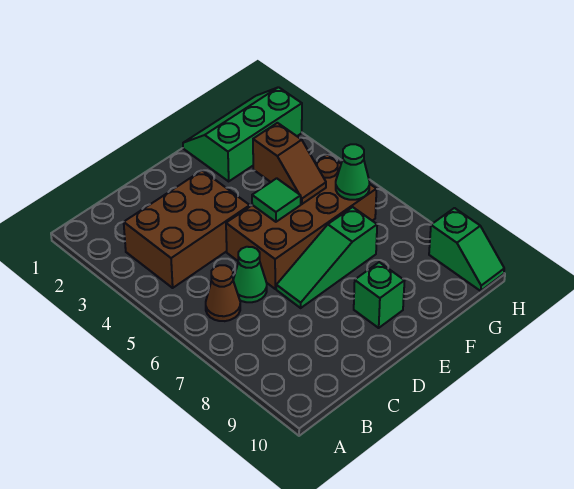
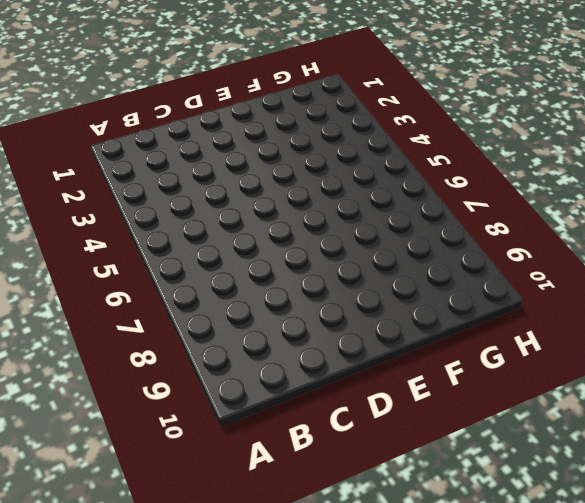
none -> brown brick B3:D4 level 1
none -> brown cone B6 level 1

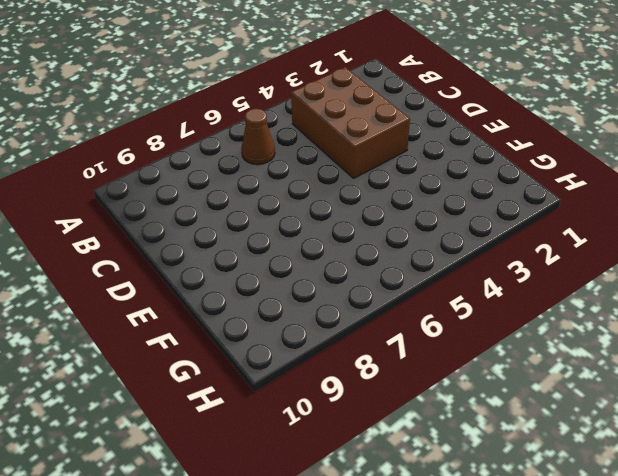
none -> green cone C6 level 1
none -> brown brick D5:G6 level 1

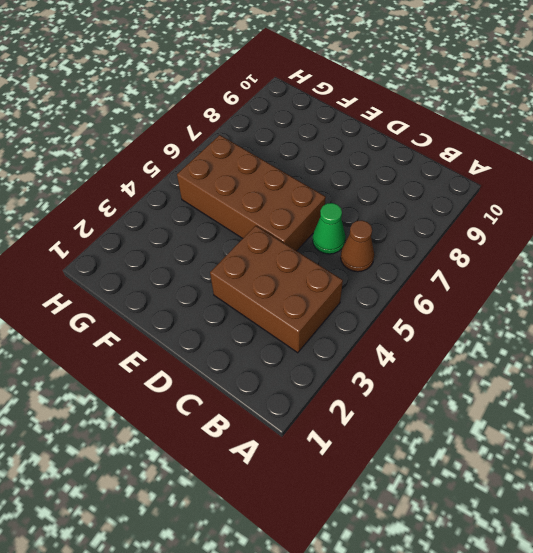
none -> green slope D7:F7 level 1 top F
none -> green brick E9 level 1

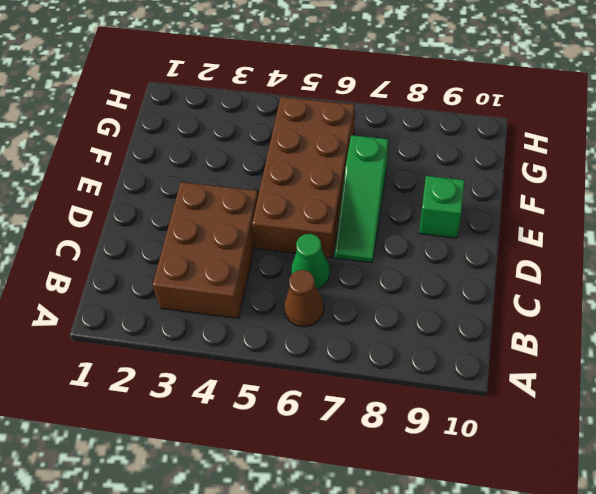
none -> green slope F1:H2 level 1 top 2
none -> green slope H9:H10 level 1 top 9

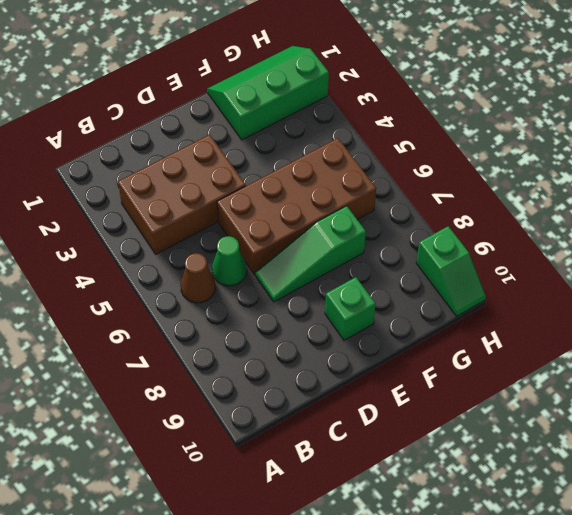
none -> green tile E5 level 2
none -> brown slope F4:F5 level 2 top 4

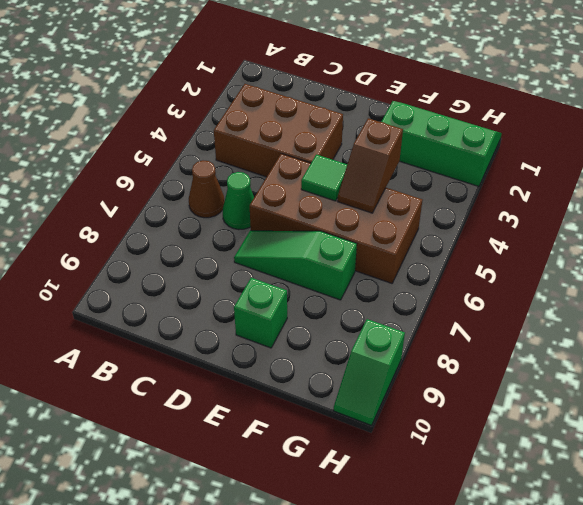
none -> green cone G6 level 2

